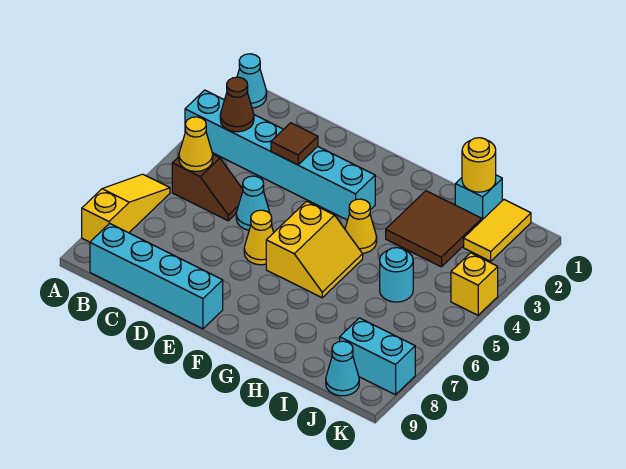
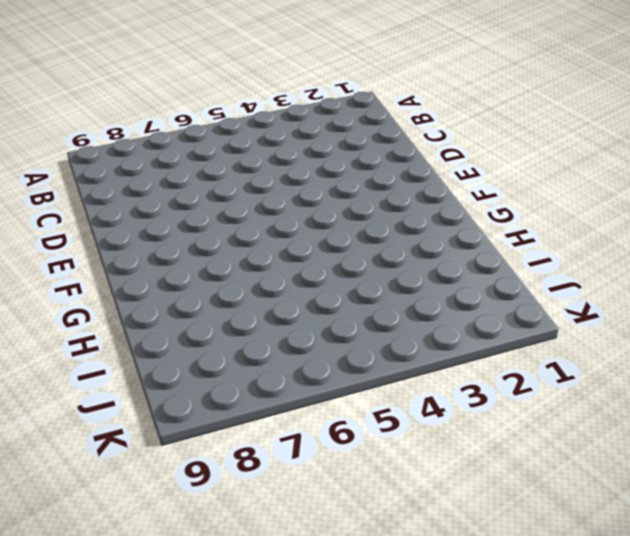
none -> cyan cone A1 level 1
none -> cyan brick A3:F3 level 1
none -> yellow slope A6:A8 level 1 top 8

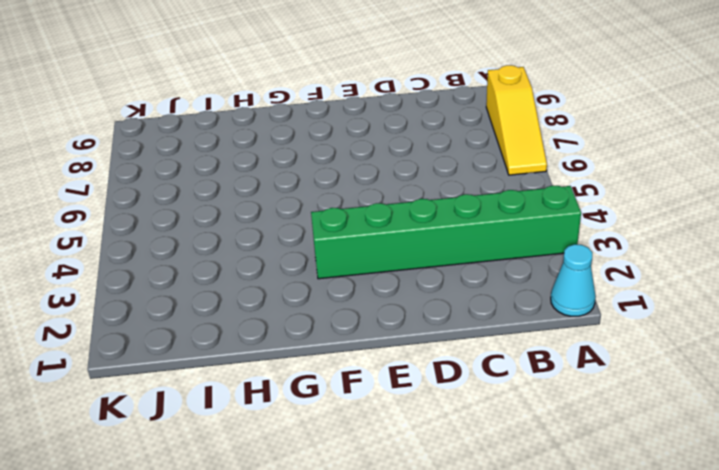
green brick A3:F3 level 1 -> cyan brick A3:F3 level 1
none -> brown slope B5:C5 level 1 top B
none -> cyan brick B9:E9 level 1
none -> cyan cone D5 level 1

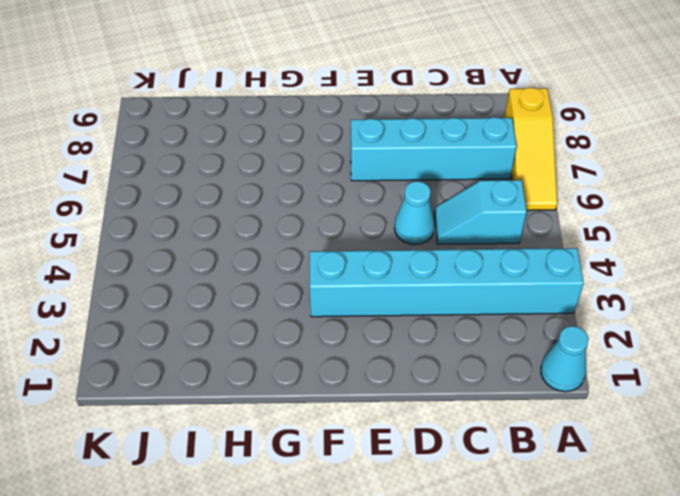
cyan slope B5:C5 level 1 top B -> brown slope B5:C5 level 1 top B
cyan brick B7:E7 level 1 -> cyan brick B9:E9 level 1
none -> yellow cone E6 level 1
none -> yellow slope F5:G6 level 1 top F
none -> yellow cone G4 level 1

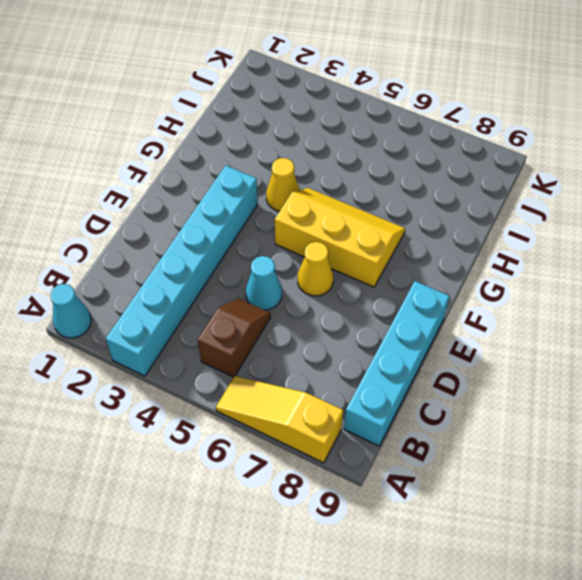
yellow slope F5:G7 level 1 top F -> yellow slope F5:G6 level 1 top F
none -> brown tile H2:I3 level 1
none -> cyan brick I1 level 1
none -> cyan round brick I5 level 1

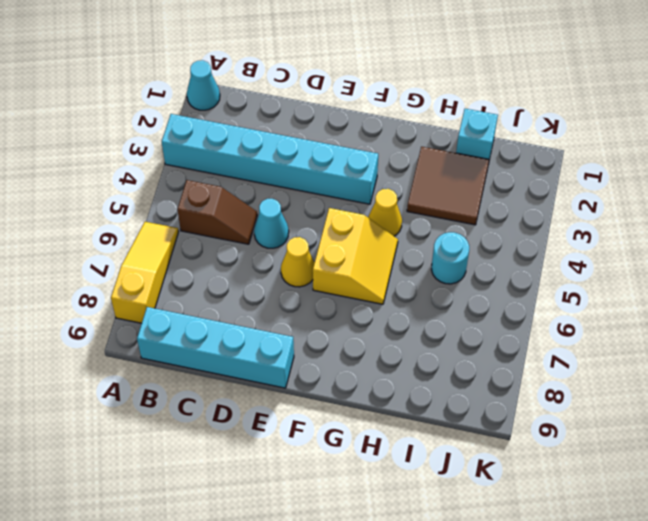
none -> yellow tile J1:J2 level 1
none -> cyan brick J8:K8 level 1
none -> cyan cone J9 level 1

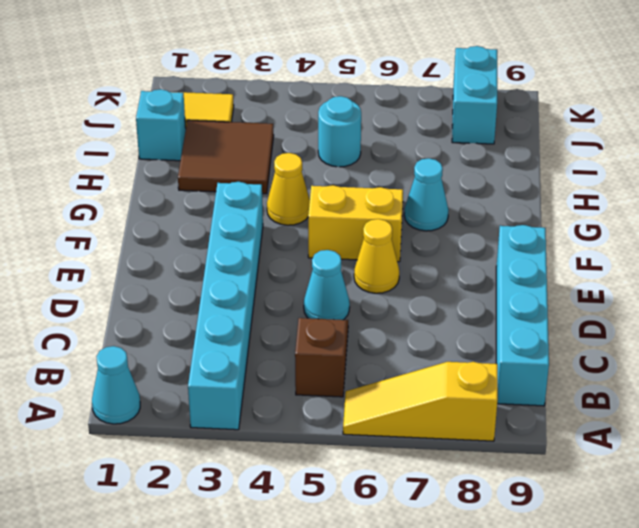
cyan cone G7 level 1 -> cyan cone J9 level 1
none -> yellow brick K4 level 1
none -> brown cone B3 level 2
none -> yellow cone B5 level 2

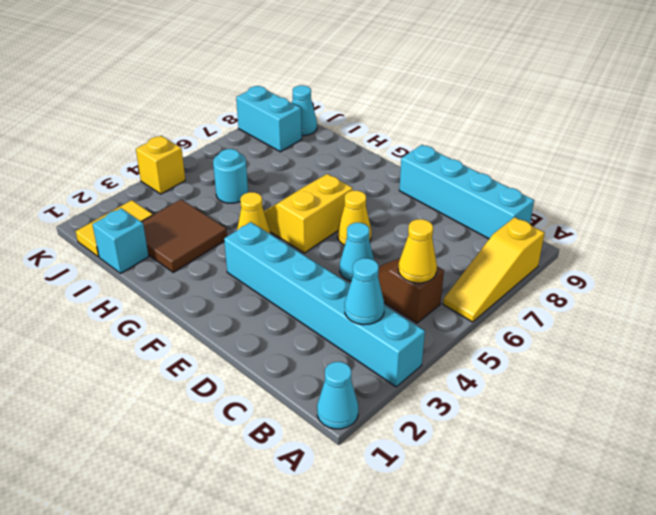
cyan cone B3 level 2 -> brown cone B3 level 2
none -> brown tile D3 level 2
none -> yellow round brick I1 level 2

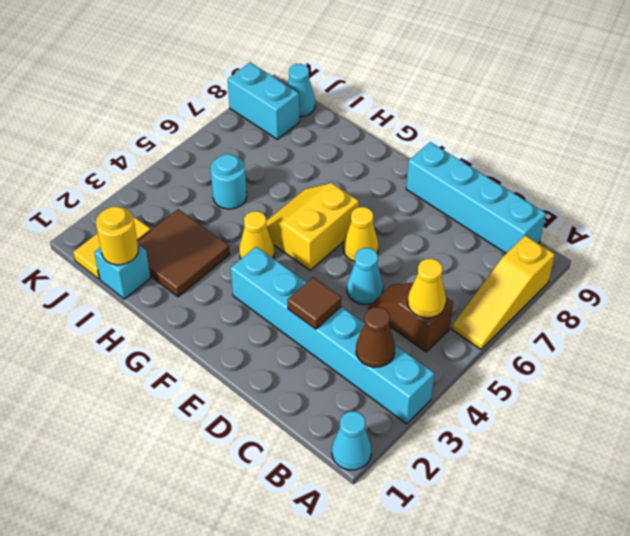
none -> yellow brick K4 level 1

